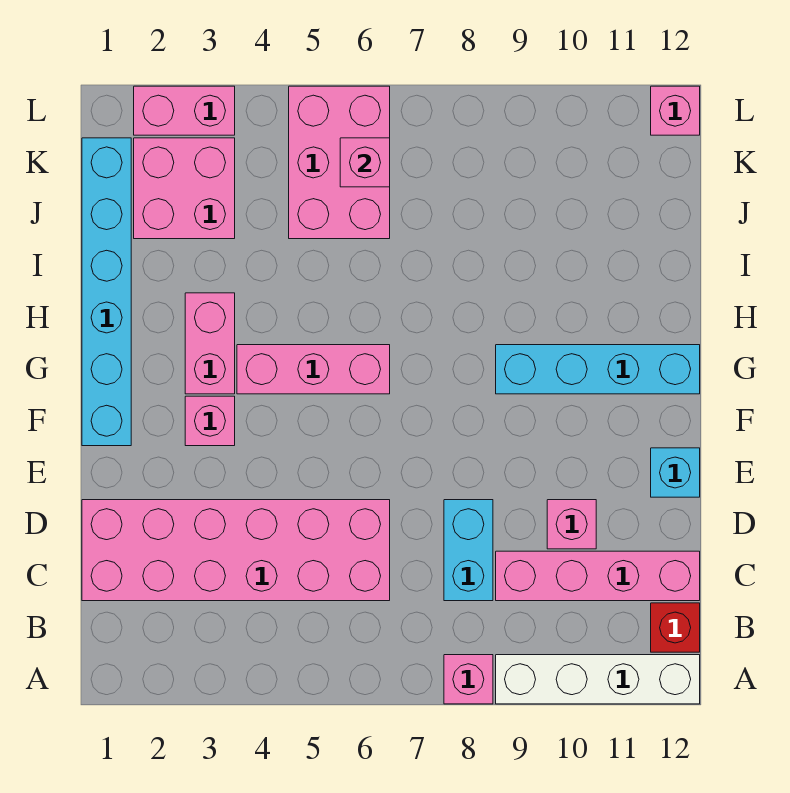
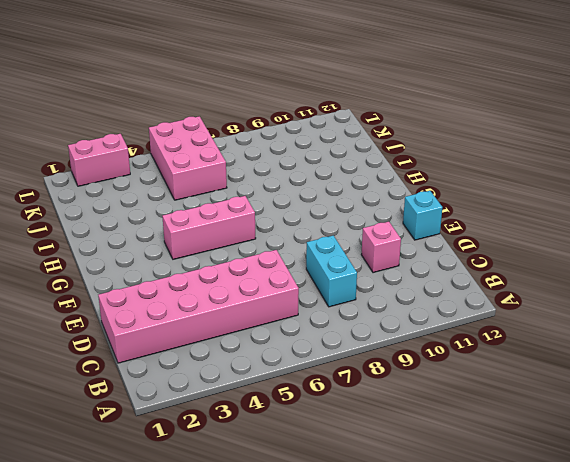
none -> pink brick A8 level 1
none -> white brick A9:A12 level 1
none -> red brick B12 level 1

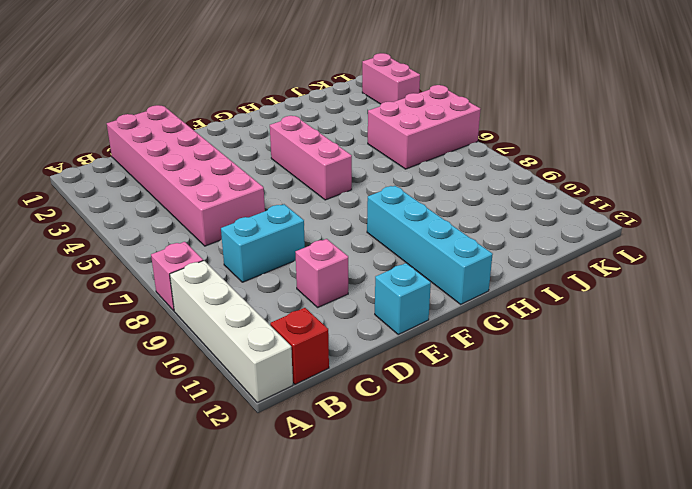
none -> pink brick C9:C12 level 1
none -> cyan brick F1:K1 level 1
none -> pink brick F3 level 1

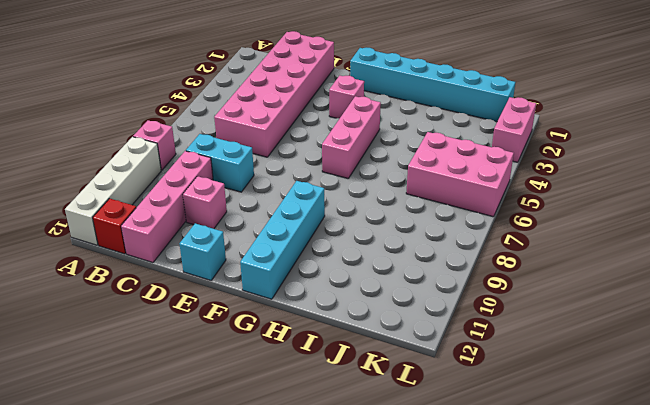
none -> pink brick G3:H3 level 1
none -> pink brick J2:K3 level 1
none -> pink brick L12 level 1

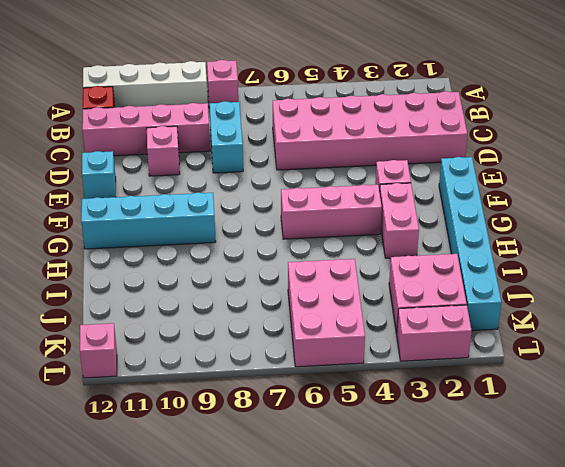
none -> pink brick K6 level 2

